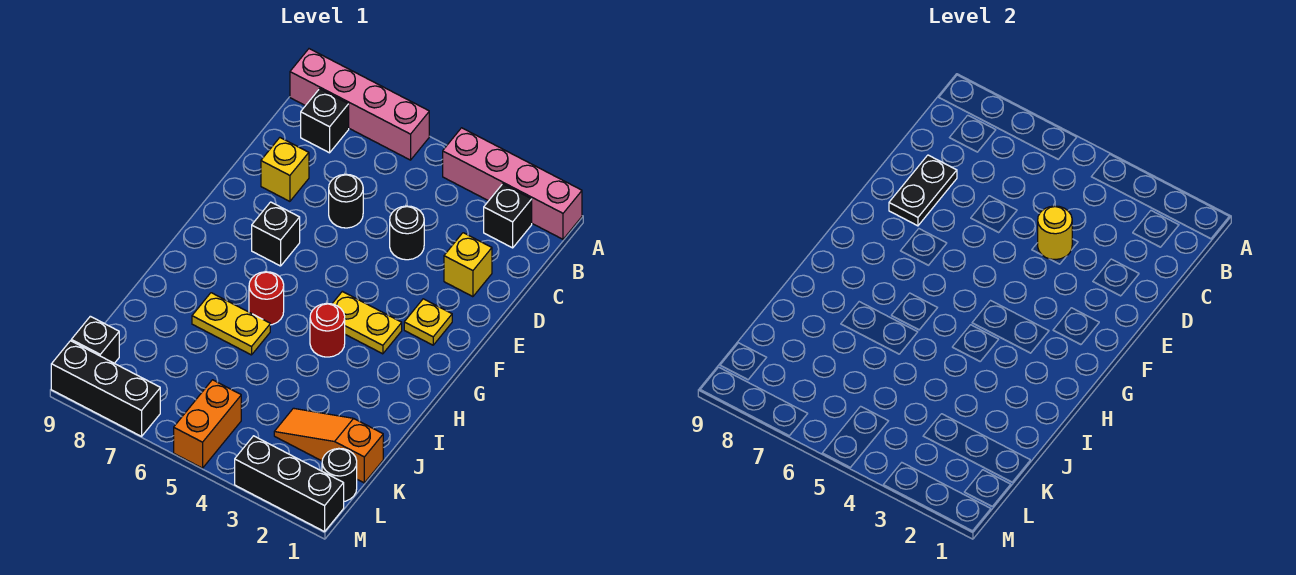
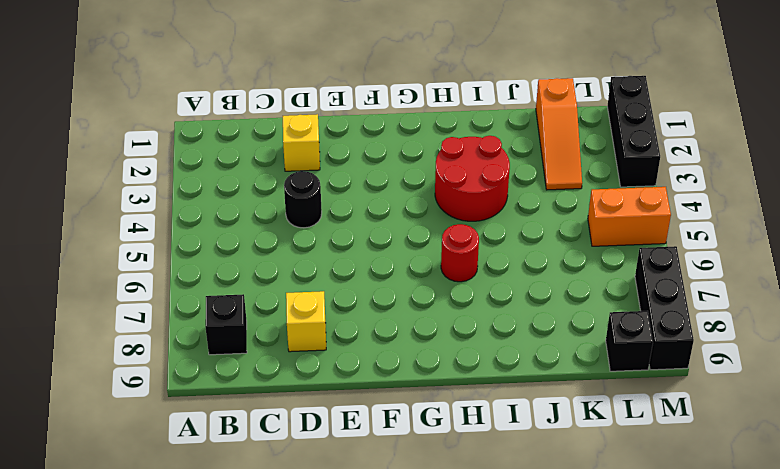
red round brick H3:I4 level 1 -> red round brick H4 level 1
none -> pink brick A1:A4 level 1
none -> pink brick A6:A9 level 1
none -> black brick B2 level 1

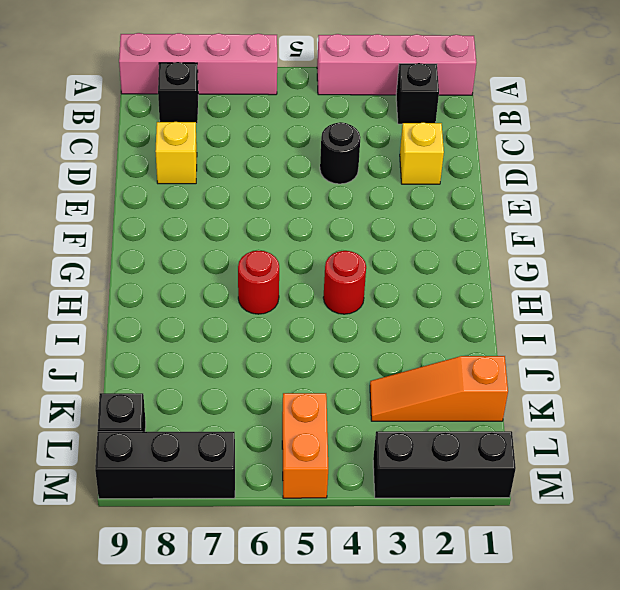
none -> black round brick D6 level 1
none -> yellow plate F2 level 1
none -> black brick F7 level 1

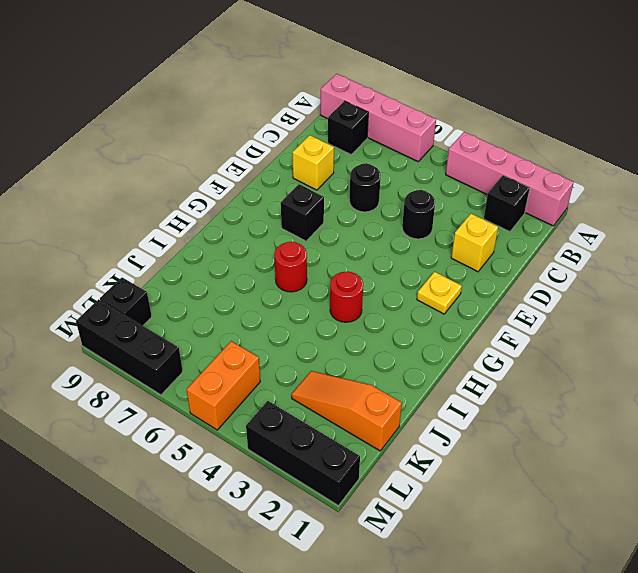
none -> yellow plate G3:G4 level 1
none -> yellow plate I6:I7 level 1
none -> black round brick L1 level 1

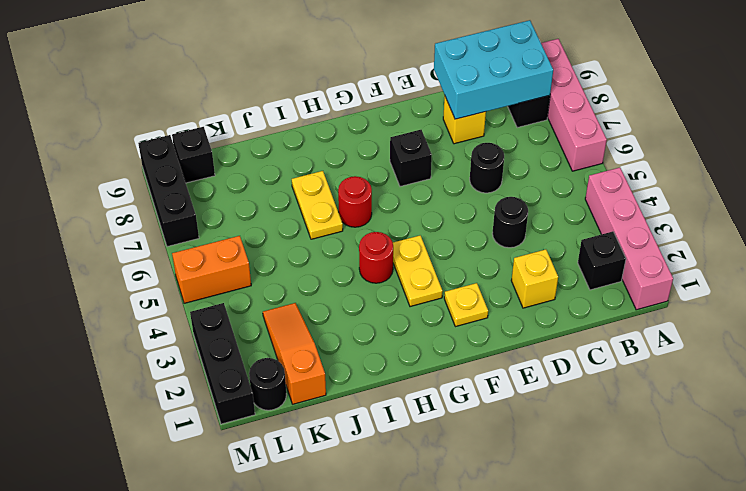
cyan brick B8:D9 level 2 -> black plate D8:E8 level 2
none -> yellow round brick D4 level 2

